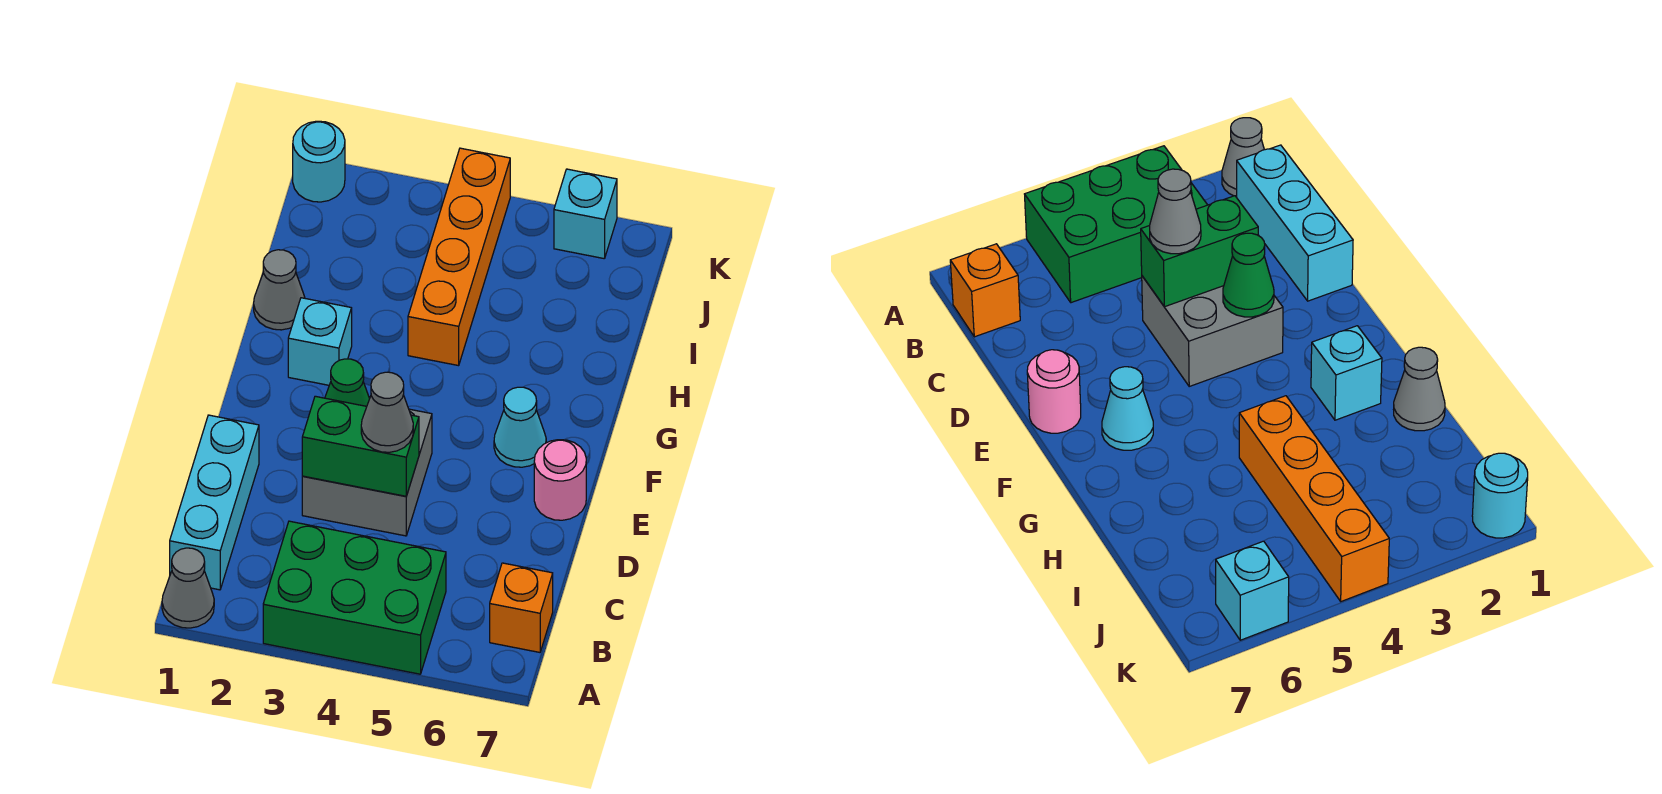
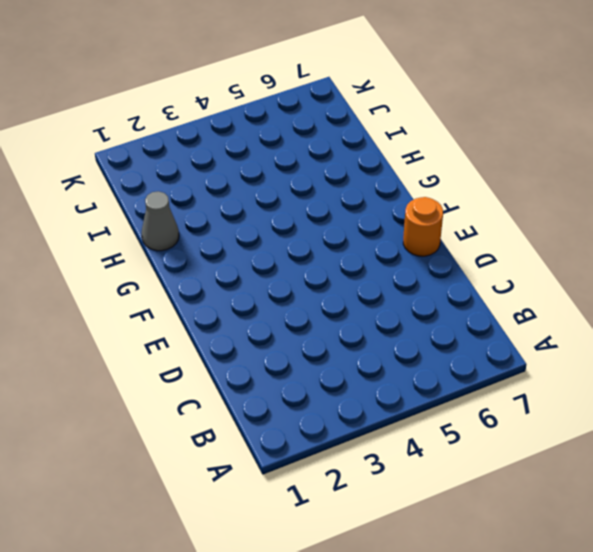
orange round brick E7 level 1 -> pink round brick E7 level 1
none -> grey cone A1 level 1
none -> green brick A3:B5 level 1
none -> cyan brick B1:D1 level 1

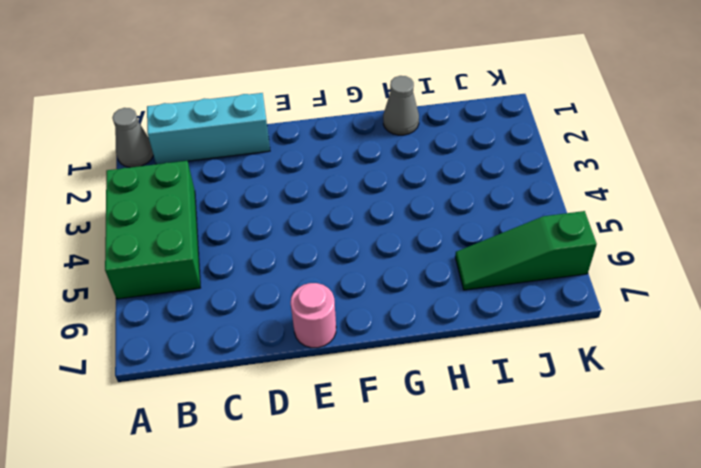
green slope I6:K6 level 1 top K -> cyan brick K6 level 1
none -> orange brick B7 level 1
none -> grey brick D3:E4 level 1
none -> cyan cone F6 level 1

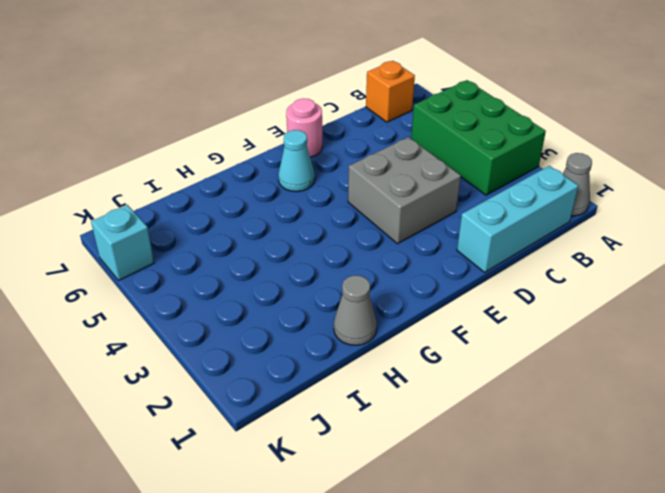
none -> cyan brick G2 level 1
none -> orange brick H4:K4 level 1
none -> cyan round brick K1 level 1

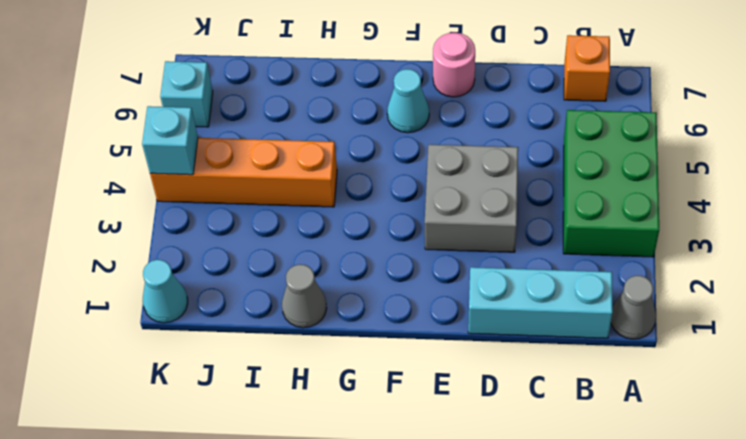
cyan cone K1 level 1 -> cyan round brick K1 level 1
cyan brick K4 level 2 -> cyan brick G2 level 1
none -> green brick D3:D4 level 2
none -> green cone E3 level 2
none -> grey cone D4 level 3

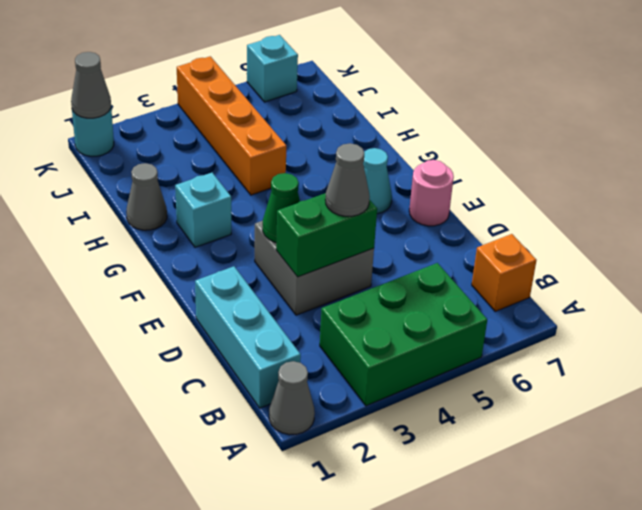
grey cone K1 level 2 -> none

